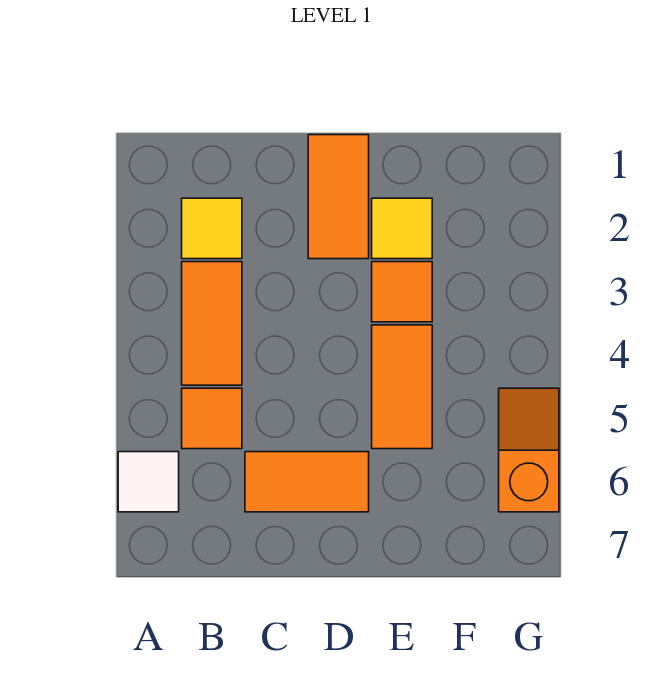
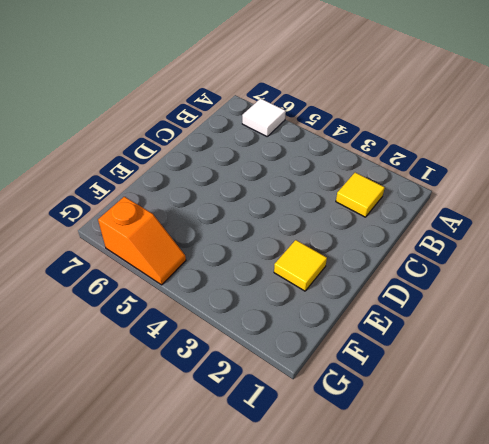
none -> orange tile B3:B4 level 1
none -> orange tile B5 level 1

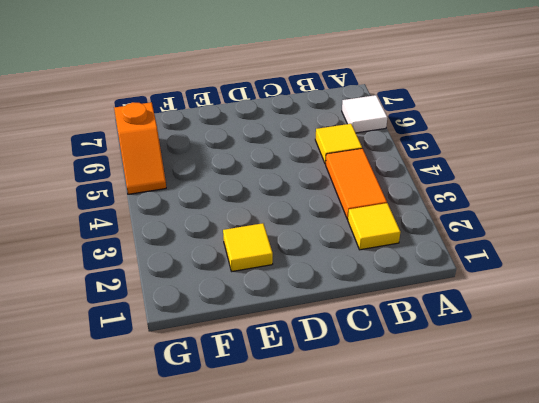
yellow tile B5 level 1 -> orange tile B5 level 1
none -> orange tile C6:D6 level 1
none -> orange tile D1:D2 level 1

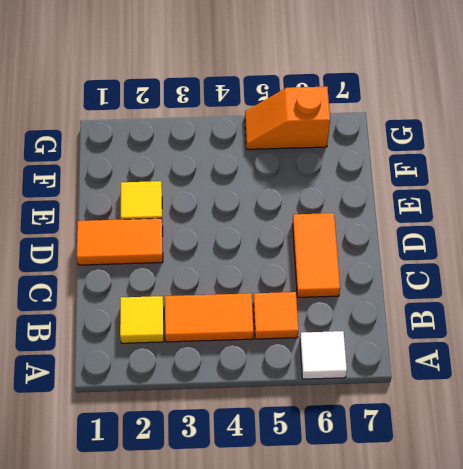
none -> orange tile E3 level 1
none -> orange tile E4:E5 level 1

